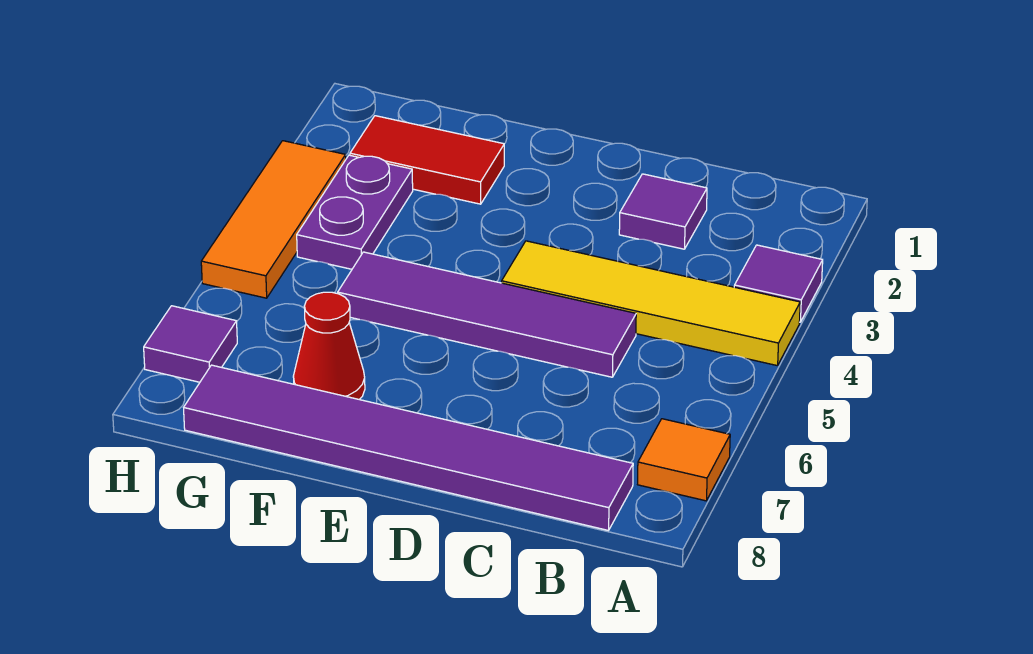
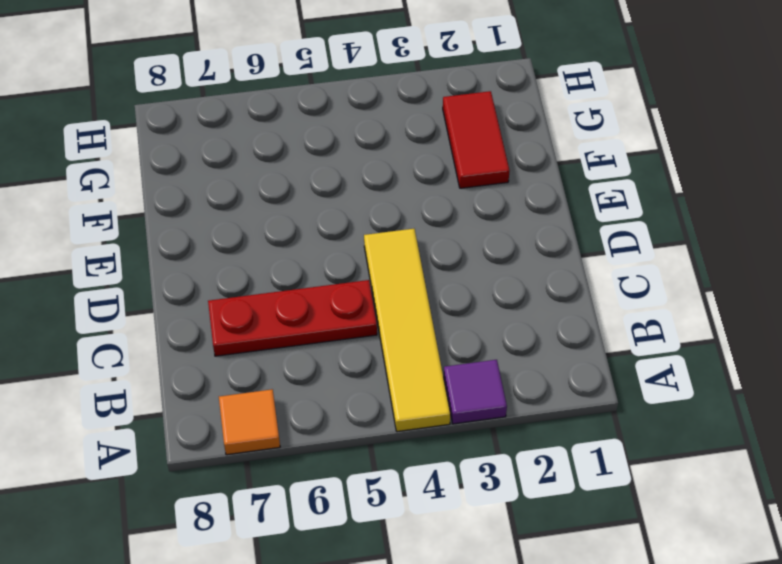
red plate C5:C7 level 1 -> purple tile C5:F5 level 1
none -> purple tile B8:G8 level 1
none -> purple tile C2 level 1

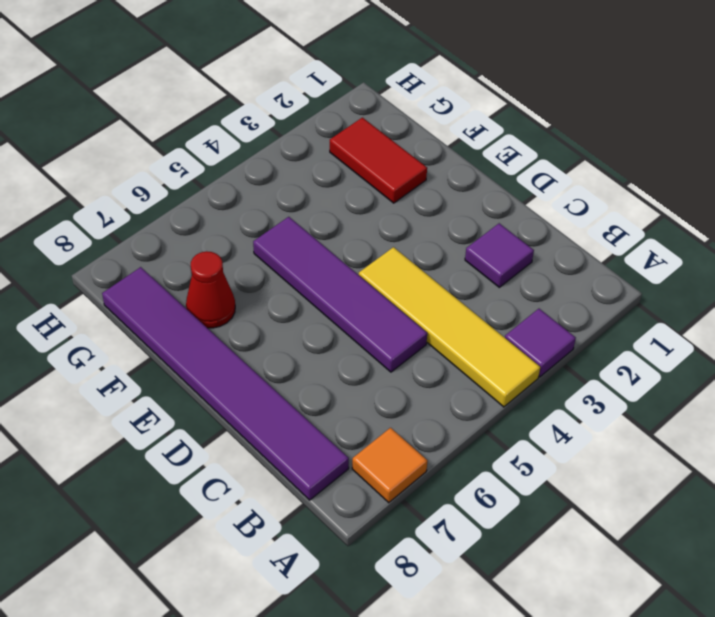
none -> purple plate G3:G4 level 1
none -> orange tile H3:H5 level 1

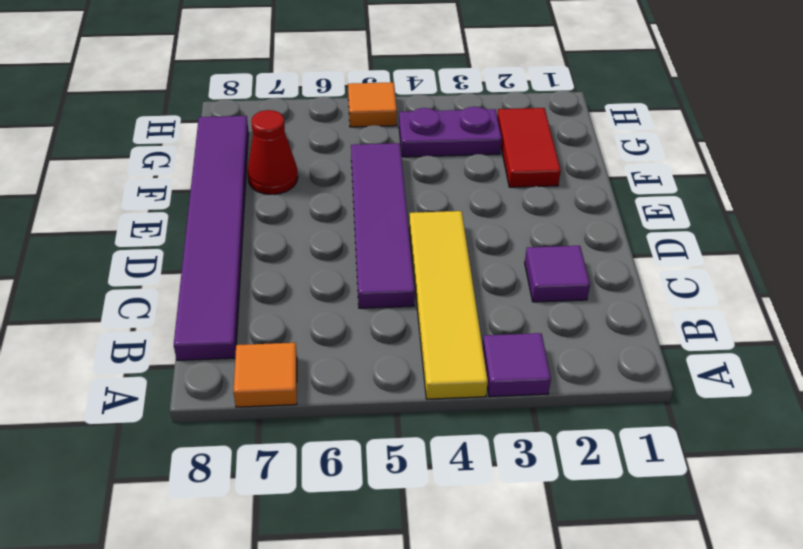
orange tile H5 level 1 -> orange tile H3:H5 level 1
none -> purple tile H7 level 1

